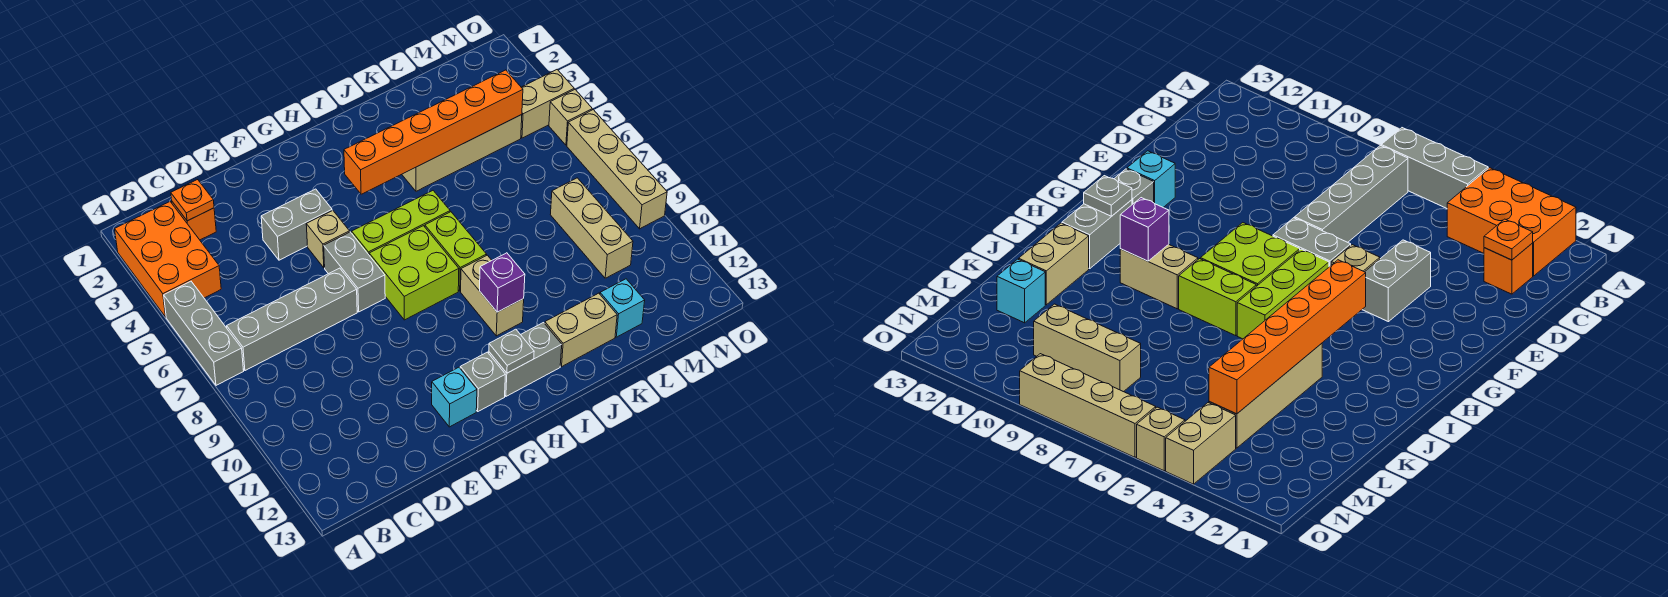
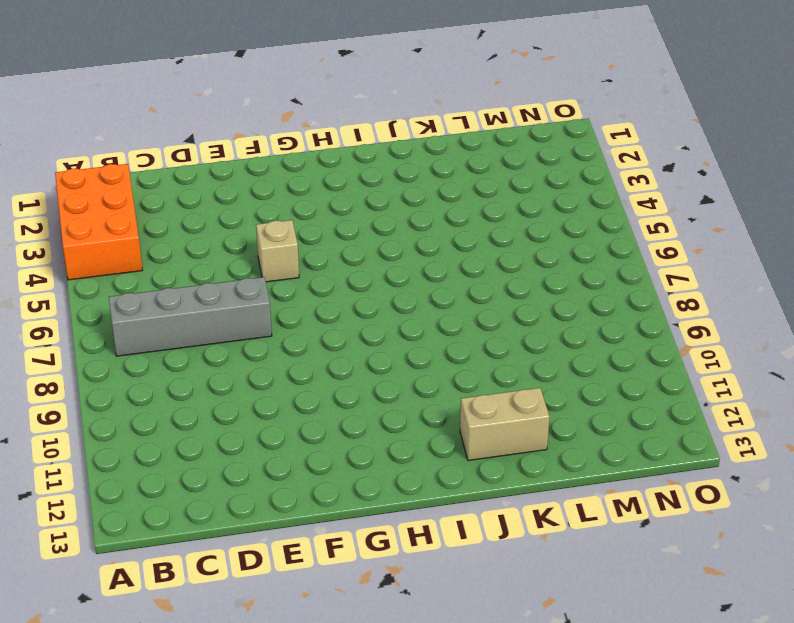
none -> grey brick A5:A7 level 1
none -> orange brick C2 level 1
none -> grey brick E4:F4 level 1

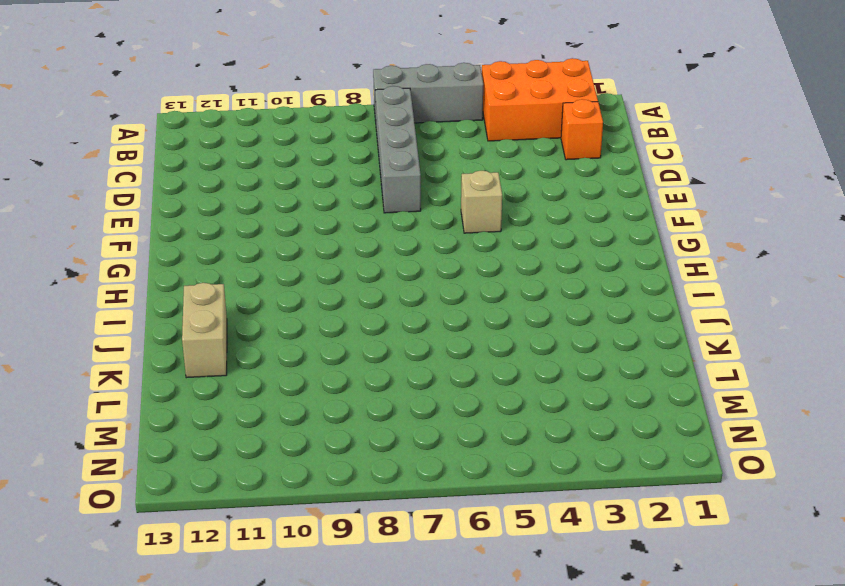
none -> grey brick E4:F4 level 1
none -> grey brick F6:F7 level 1
none -> cyan brick F12 level 1

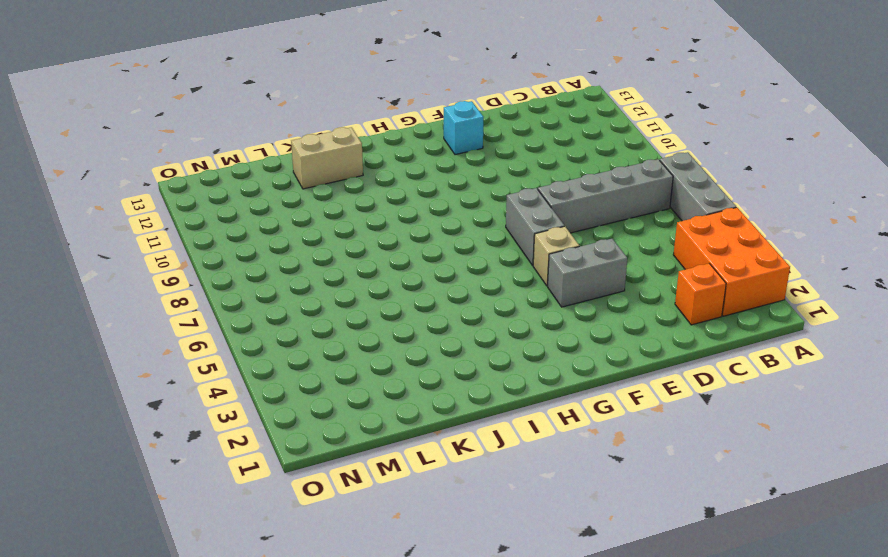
none -> lime brick G6:I6 level 1
none -> lime brick G7:H8 level 1
none -> grey brick G12 level 1

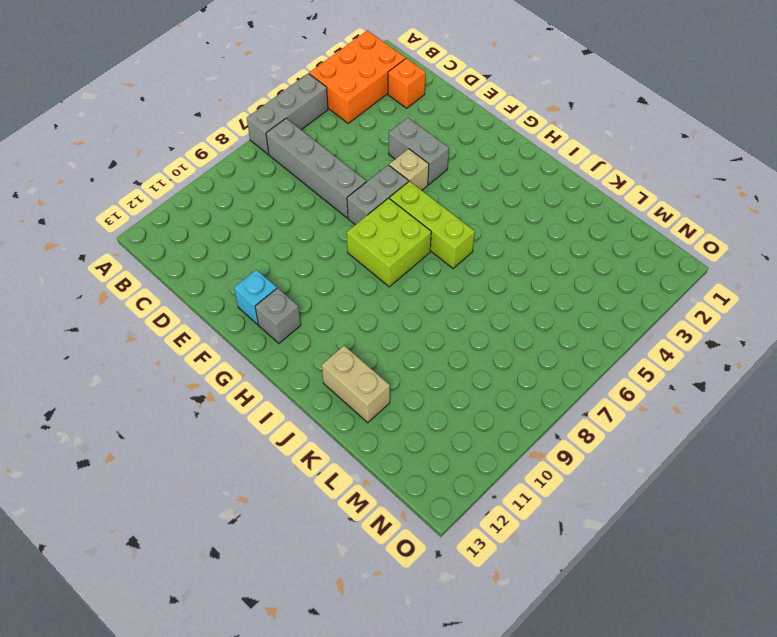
none -> grey brick H12:I12 level 1
none -> lime brick I7:I8 level 1
none -> tan brick I9:I10 level 1

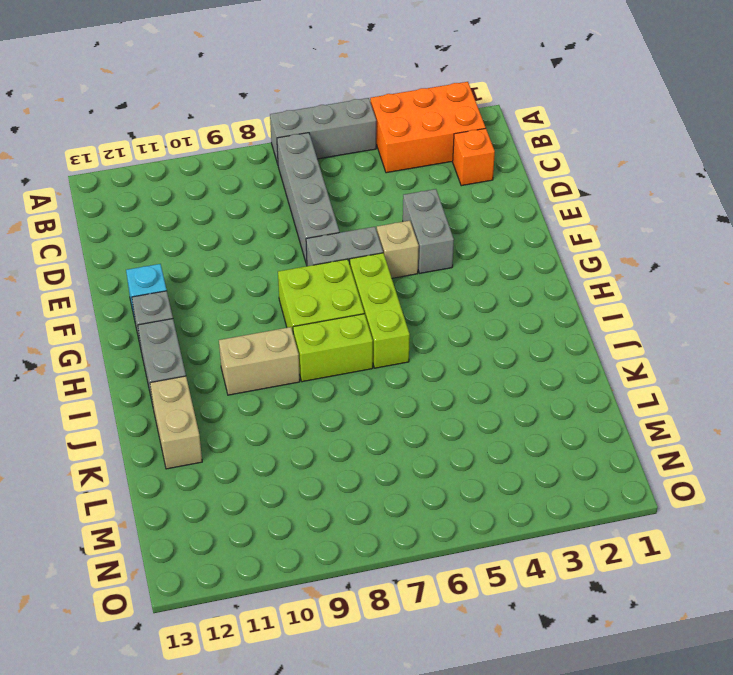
none -> tan brick J4:M4 level 1
none -> cyan brick L12 level 1
none -> tan brick M8:M10 level 1

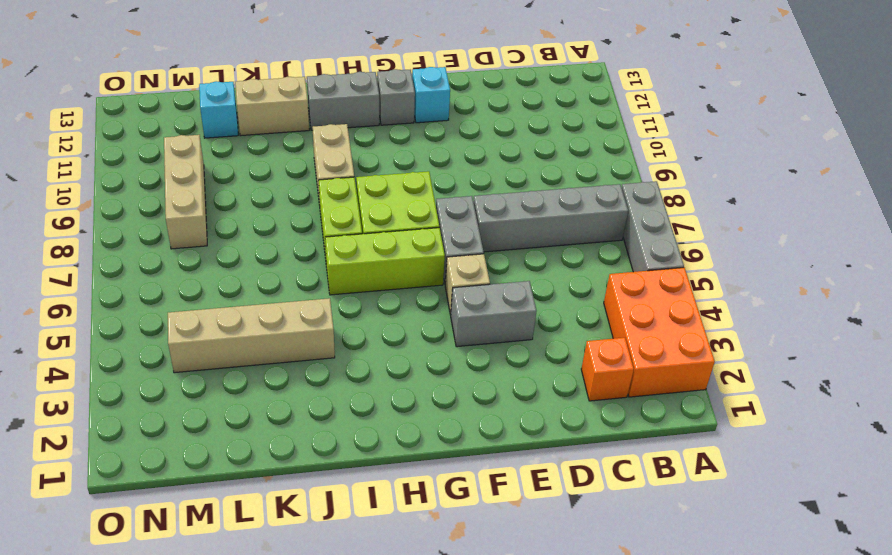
none -> tan brick N4:O4 level 1
none -> tan brick O5 level 1
none -> tan brick O6:O9 level 1

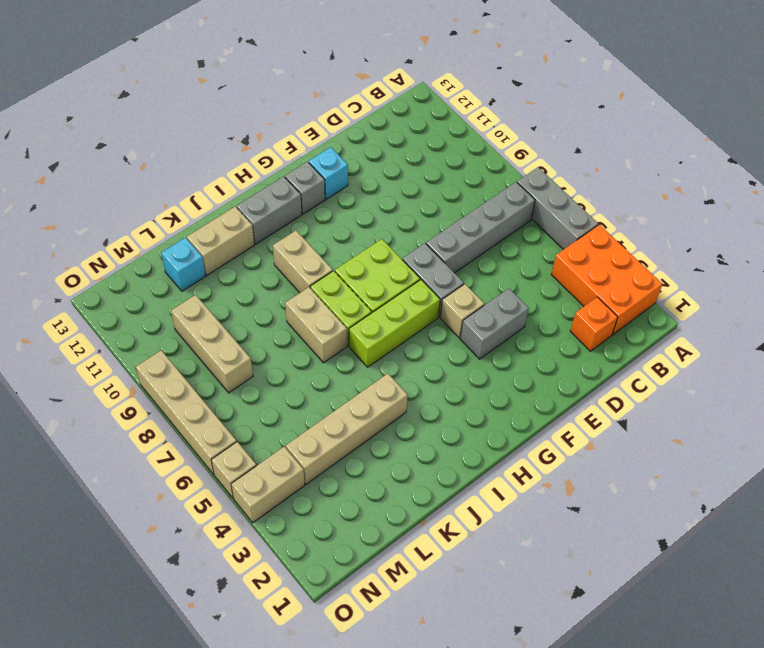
tan brick J7:J8 level 1 -> none
none -> orange plate C2 level 2
none -> orange brick H4:M4 level 2
none -> grey plate H12 level 2

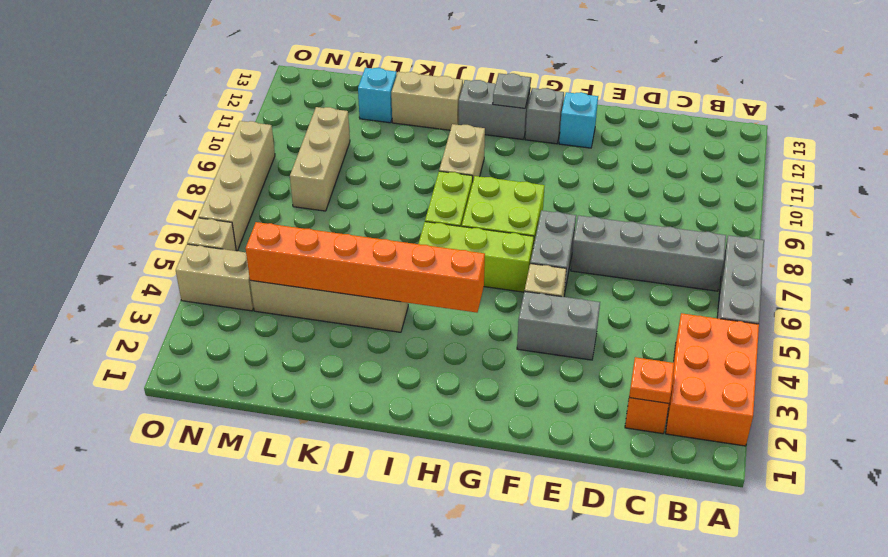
none -> purple brick I10 level 2

